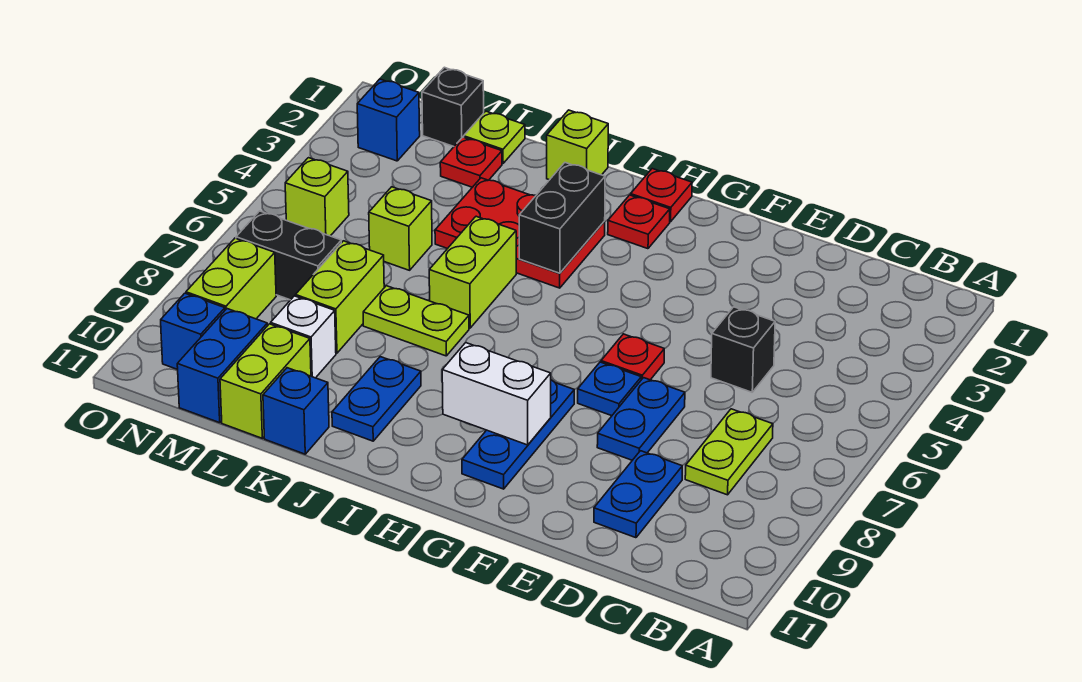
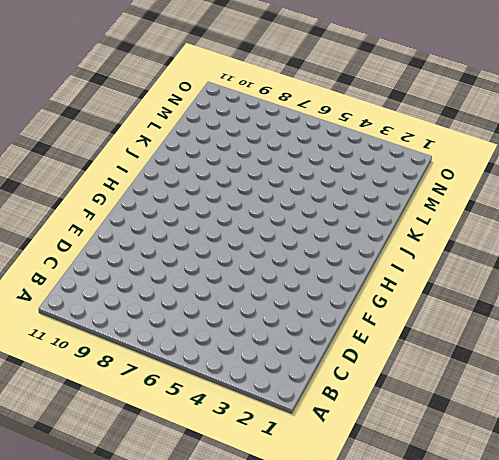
none -> lime plate C7:C8 level 1
none -> black brick D5 level 1
none -> blue plate D9:D10 level 1
none -> blue plate E7:E8 level 1

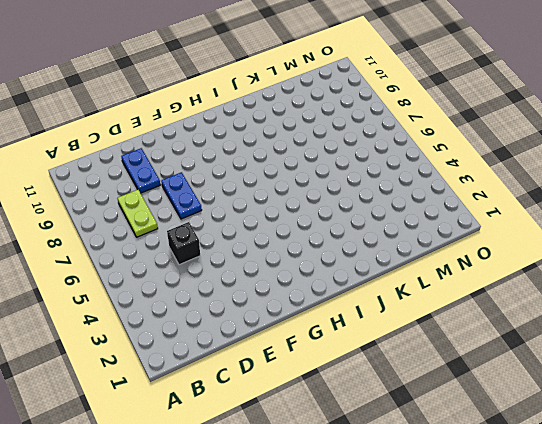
none -> red plate F6 level 1
none -> blue plate F7 level 1
none -> blue plate G8:G10 level 1
none -> red plate H1 level 1

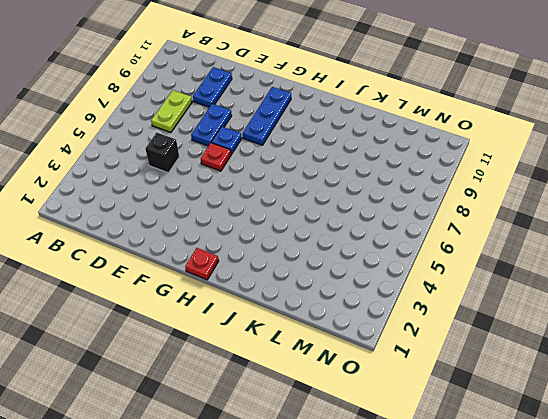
none -> red plate H2 level 1
none -> red plate I3:K4 level 1
none -> lime brick J1 level 1
none -> lime brick J5:J6 level 1

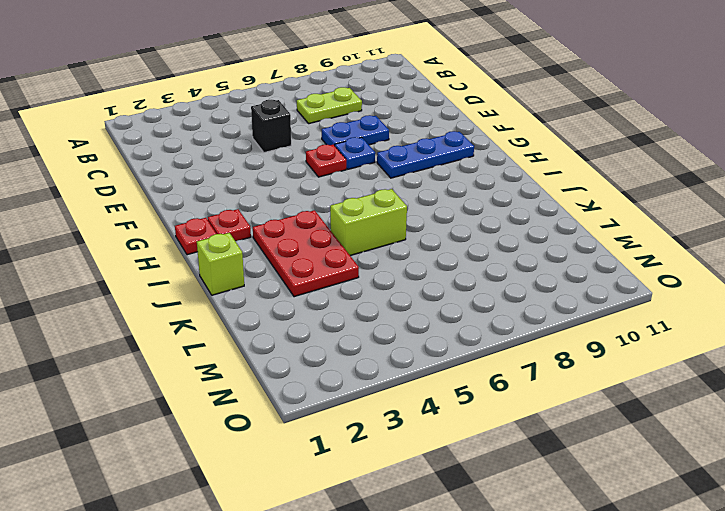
none -> blue plate D9:D10 level 1
none -> lime plate J7:K7 level 1
none -> blue plate J9:J10 level 1
none -> blue brick K11 level 1

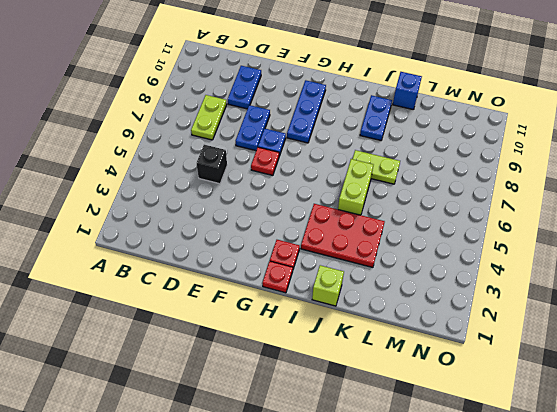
none -> lime plate L1 level 1
none -> red plate L2 level 1
none -> lime brick L5 level 1
none -> lime brick L7:L8 level 1

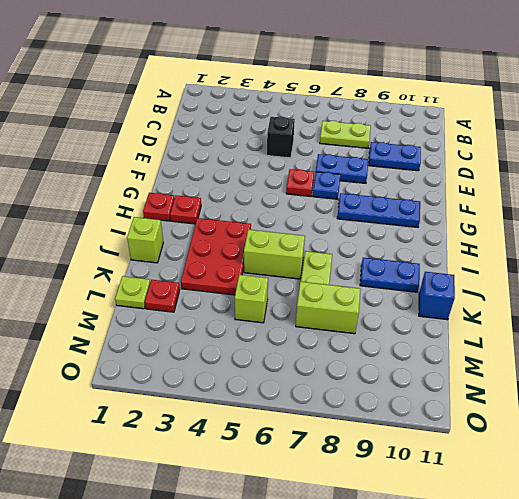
none -> white brick L9 level 1
none -> lime brick L10:L11 level 1
none -> black brick M1 level 1
none -> black brick M7:N7 level 1

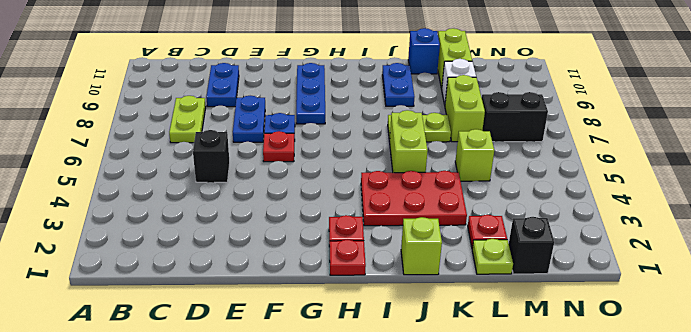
none -> blue brick M10:M11 level 1
none -> blue brick N2 level 1
none -> lime brick N5 level 1
none -> lime brick N8:N9 level 1

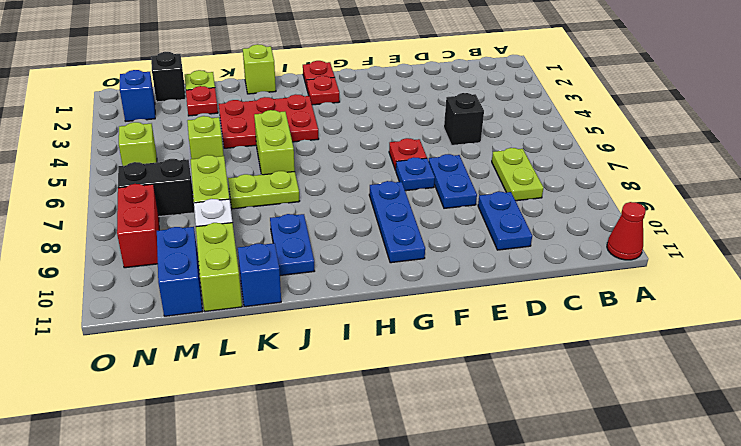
red cone A11 level 1 -> none
red brick N8:N9 level 1 -> lime brick N8:N9 level 1
none -> blue brick N10 level 1
none -> white brick G9:H9 level 2
none -> black brick I3:I4 level 2

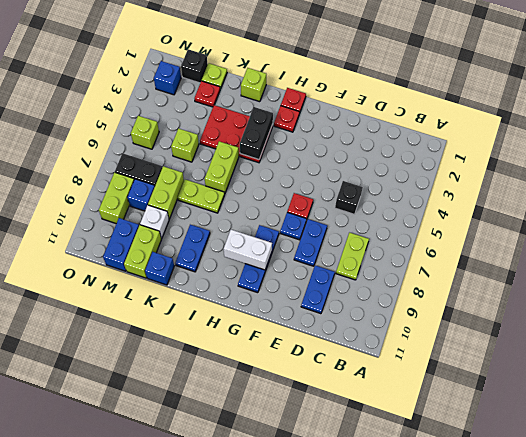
blue brick M8 level 1 -> blue brick N10 level 1

